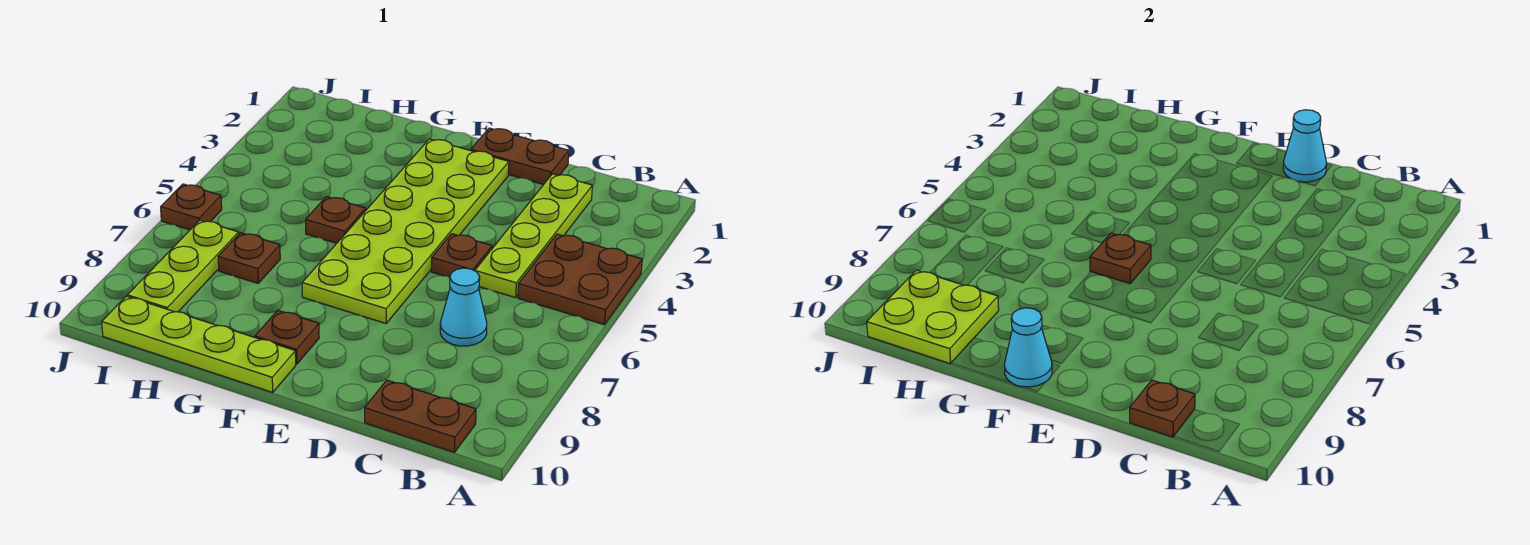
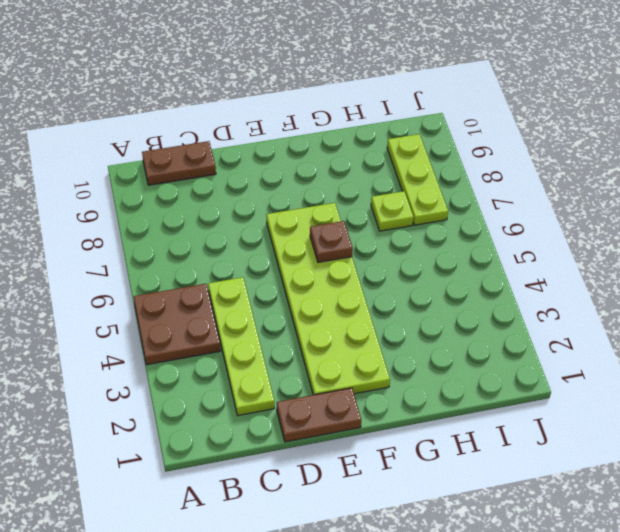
lime plate H7 level 1 -> brown plate H7 level 1
none -> cyan cone C7 level 1
none -> brown plate D5 level 1
none -> brown plate F9 level 1

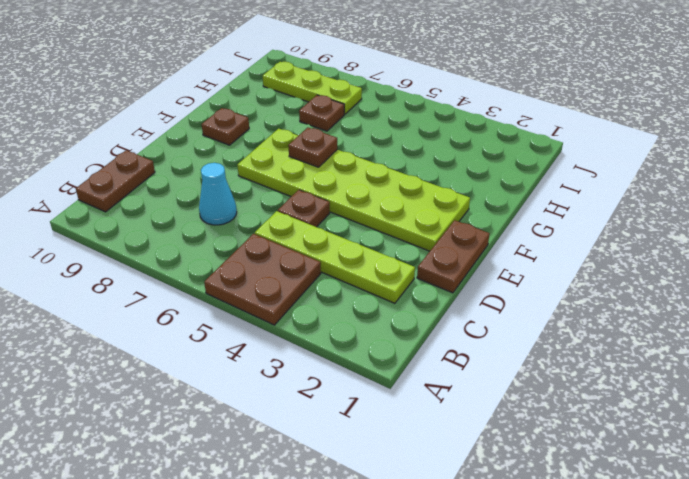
none -> lime plate F10:I10 level 1
none -> brown plate G5 level 1
none -> brown plate J6 level 1

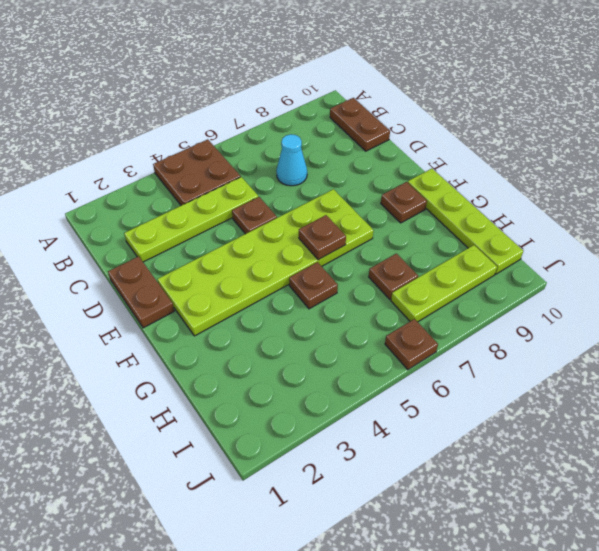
none -> brown plate C10 level 2
none -> cyan cone D1 level 2
none -> cyan cone F10 level 2

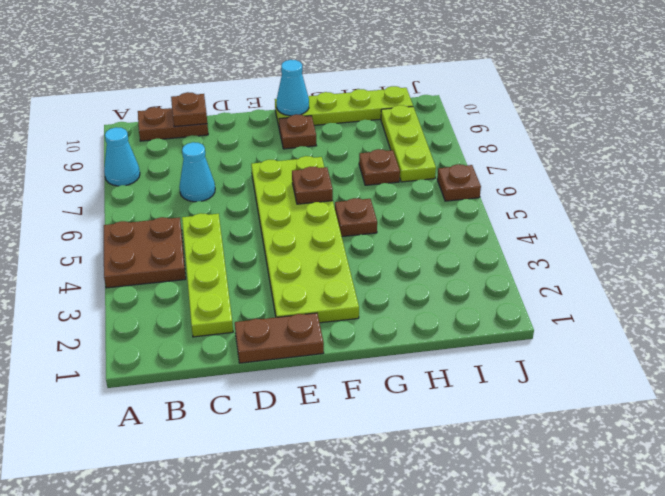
cyan cone A8 level 1 -> cyan cone D1 level 2
none -> brown plate D5 level 1
none -> lime plate H9:I10 level 2

